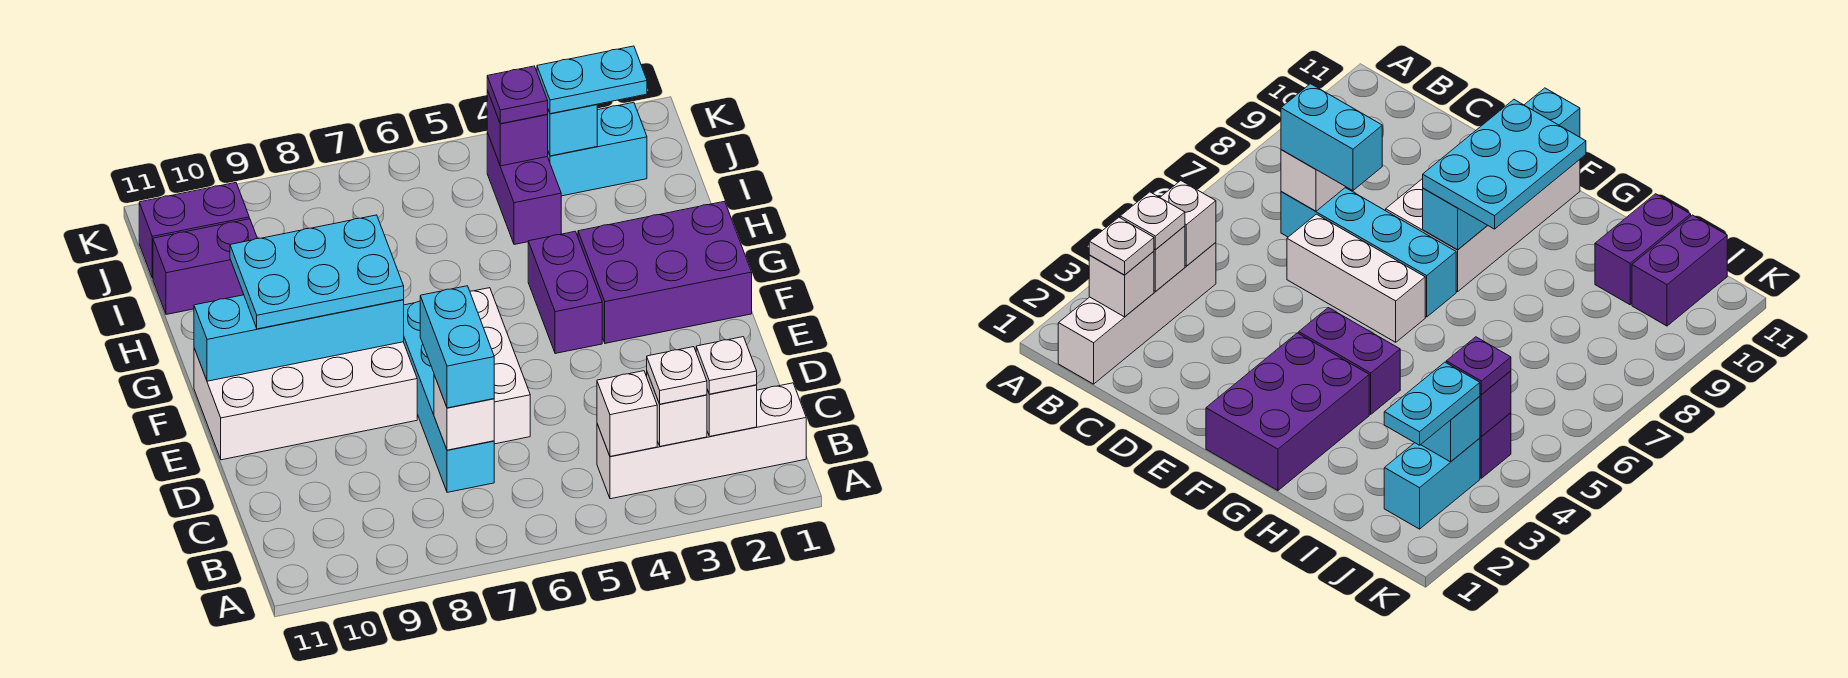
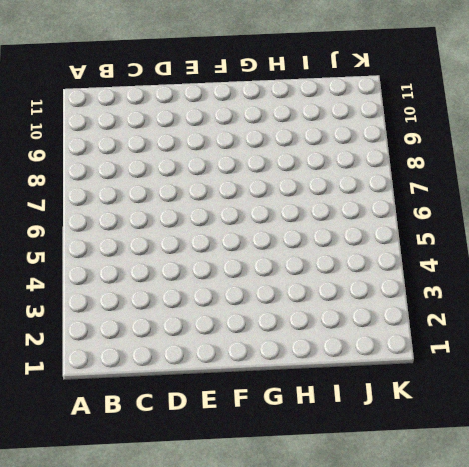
none -> white brick B1:B4 level 1
none -> cyan brick C7:F7 level 1
none -> white brick D6:F6 level 1

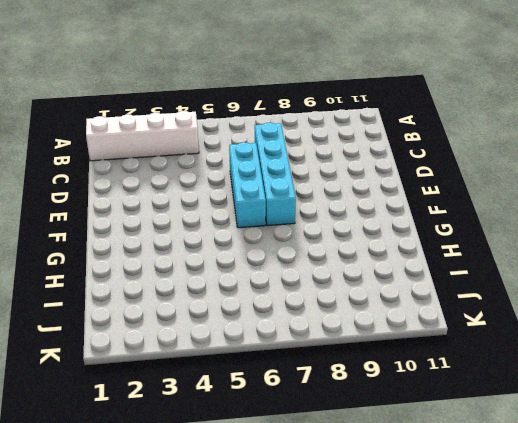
cyan brick D6:F6 level 1 -> white brick D6:F6 level 1
none -> white brick E8:F11 level 1
none -> purple brick F1:G3 level 1
none -> purple brick F4:G4 level 1

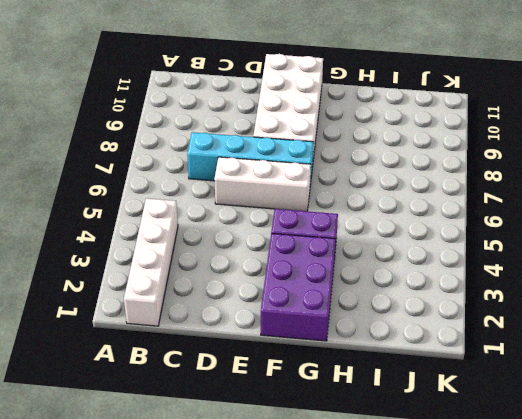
none -> purple brick I4:J4 level 1
none -> purple brick I10:I11 level 1
none -> cyan brick J2:J3 level 1

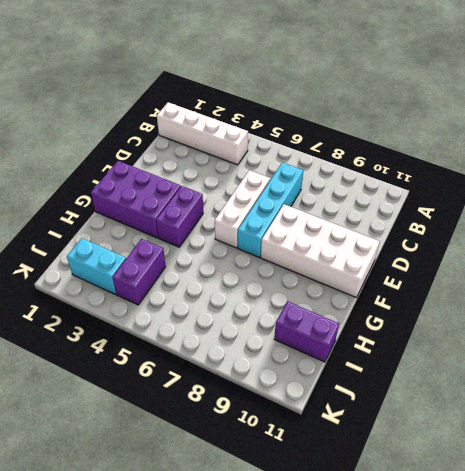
none -> purple brick J10:J11 level 1
none -> white brick B2 level 2
none -> white brick B3 level 2

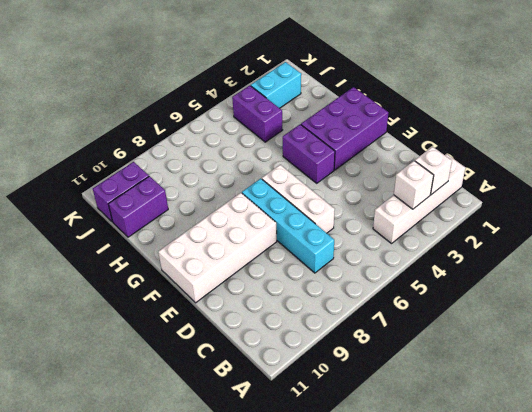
none -> white brick B4 level 2
none -> white brick C7 level 2
none -> cyan brick F8:F11 level 2

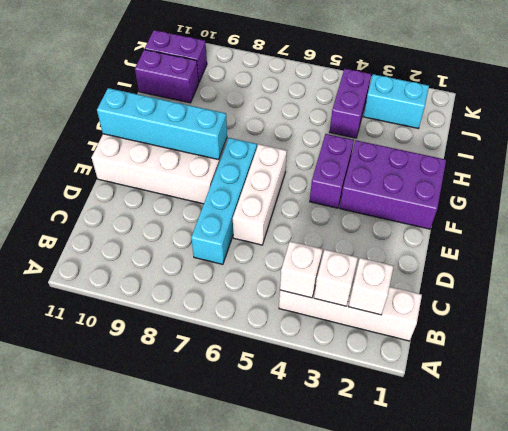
none -> white brick C7 level 2
none -> cyan brick J3 level 2
none -> purple brick J4 level 2

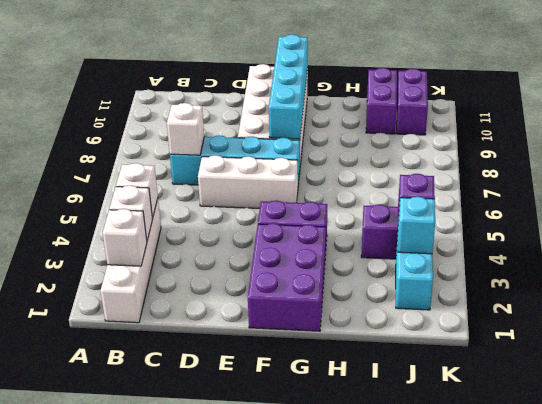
none -> white plate B2 level 3
none -> white plate B3 level 3
none -> cyan brick C7:D7 level 3

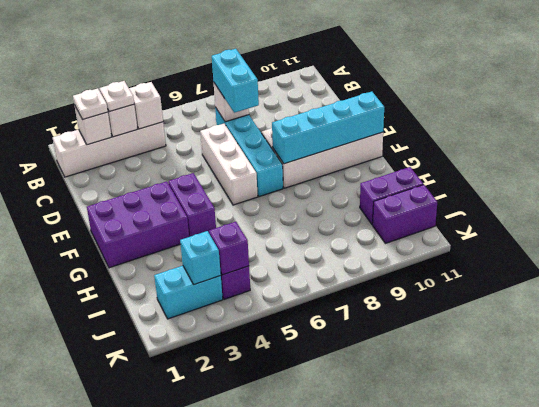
none -> cyan plate F8:G10 level 3
none -> cyan plate J2:J3 level 3
none -> purple plate J4 level 3

